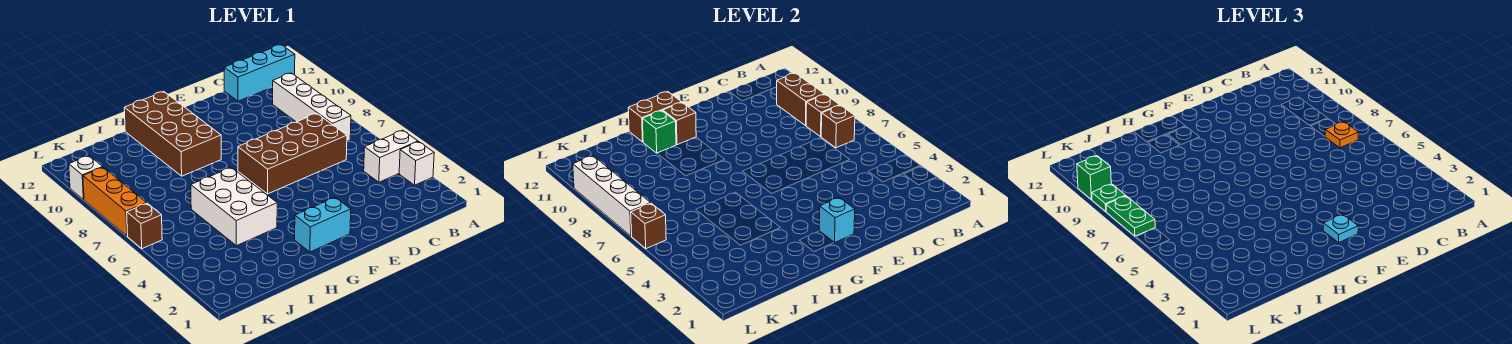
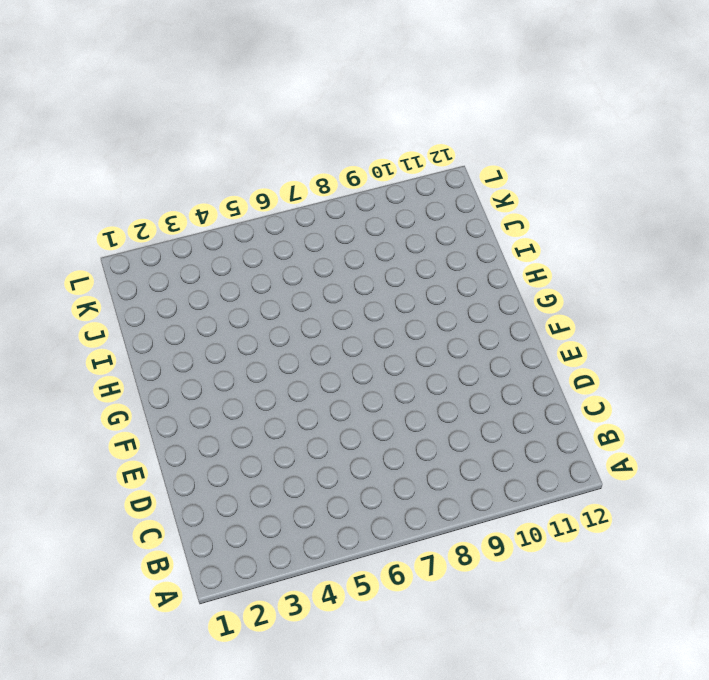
none -> white brick A3 level 1
none -> white brick A4:B4 level 1
none -> cyan brick A12:C12 level 1

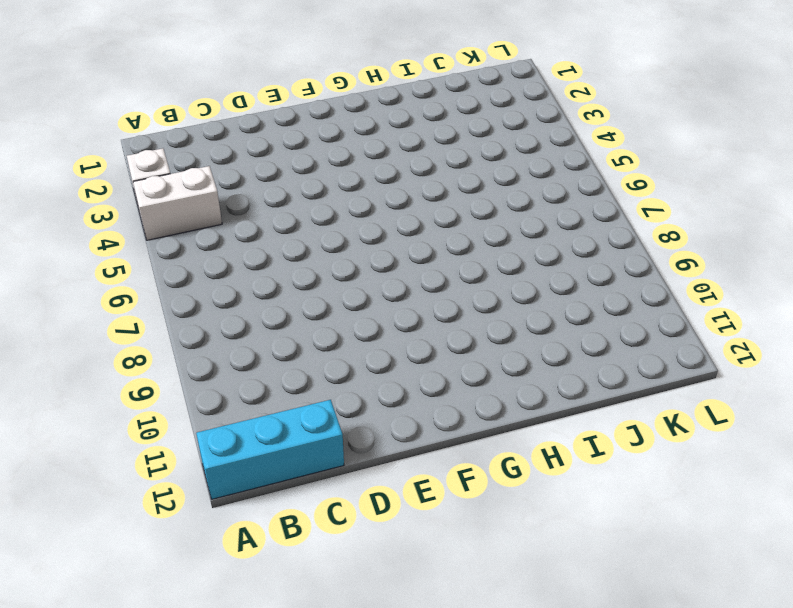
none -> white brick B7:B10 level 1
none -> brown brick C6:F7 level 1
none -> cyan brick F2:G2 level 1

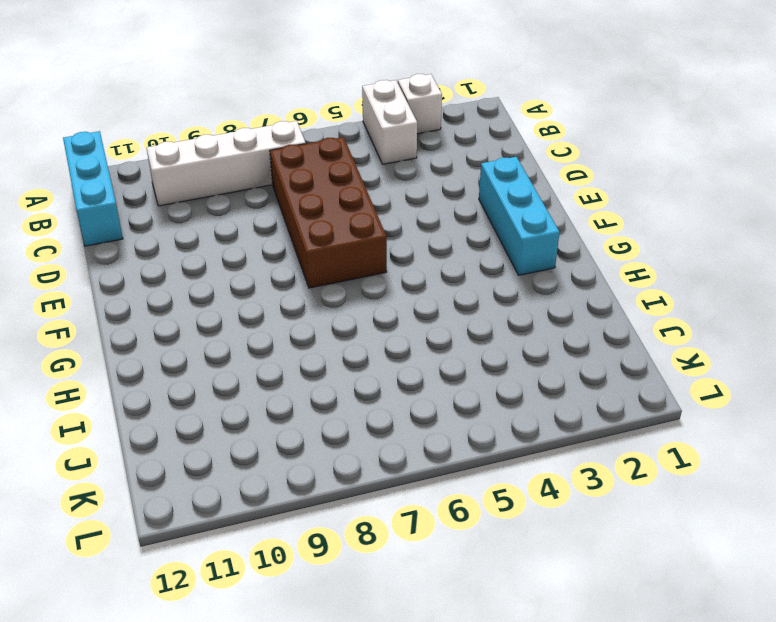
cyan brick E2:G2 level 1 -> cyan brick F2:G2 level 1
none -> brown brick G9:H12 level 1
none -> white brick H4:I6 level 1
none -> brown brick L6 level 1

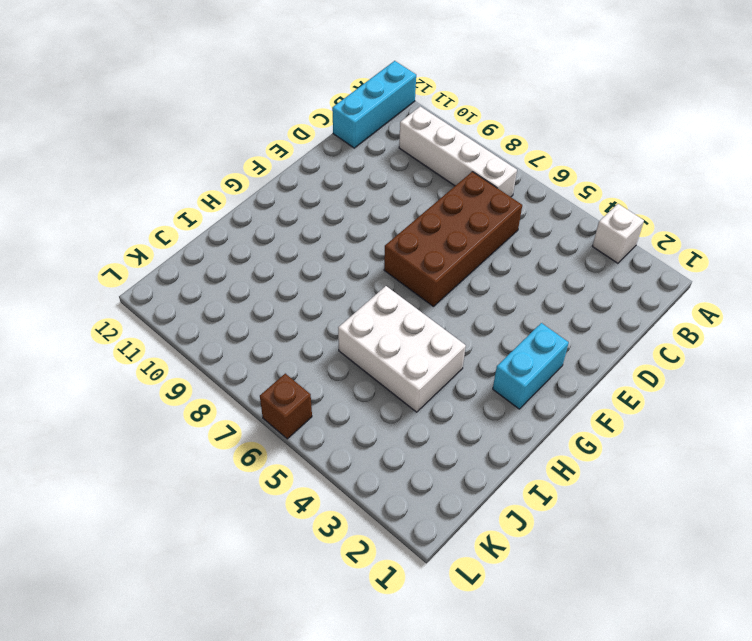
none -> white brick A4:B4 level 1
none -> brown brick G9:H12 level 1
none -> orange brick L7:L9 level 1

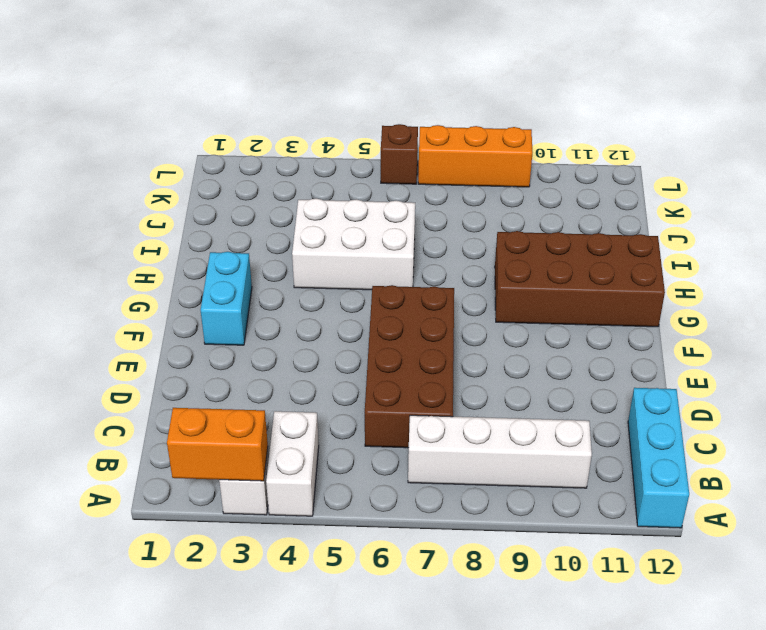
orange brick A2:A3 level 2 -> none
none -> white brick L10 level 1
none -> brown brick B7 level 2
none -> brown brick B8 level 2

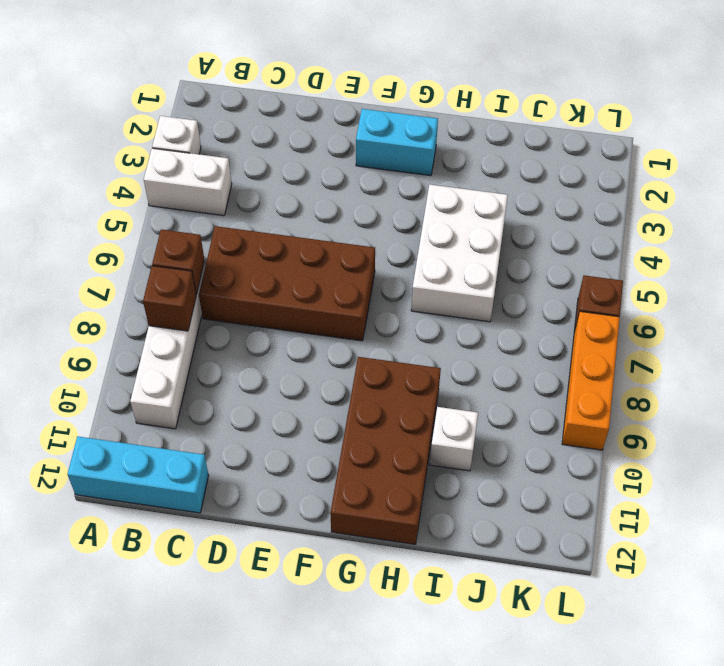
white brick I10 level 1 -> white brick L10 level 1
none -> brown brick B9:B10 level 2
none -> cyan brick F2 level 2
none -> brown brick G11 level 2

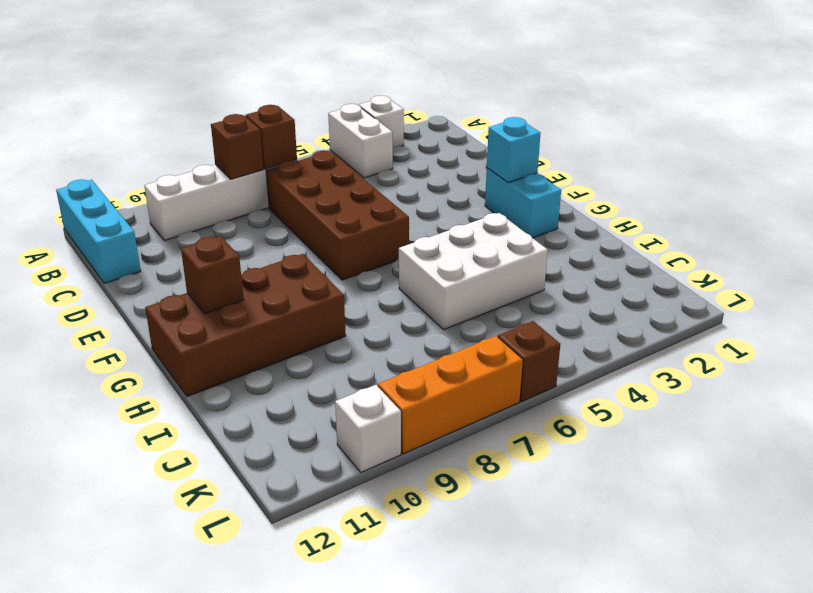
none -> brown brick B9:B10 level 2
none -> brown brick G12:H12 level 2
none -> green brick H11 level 2

